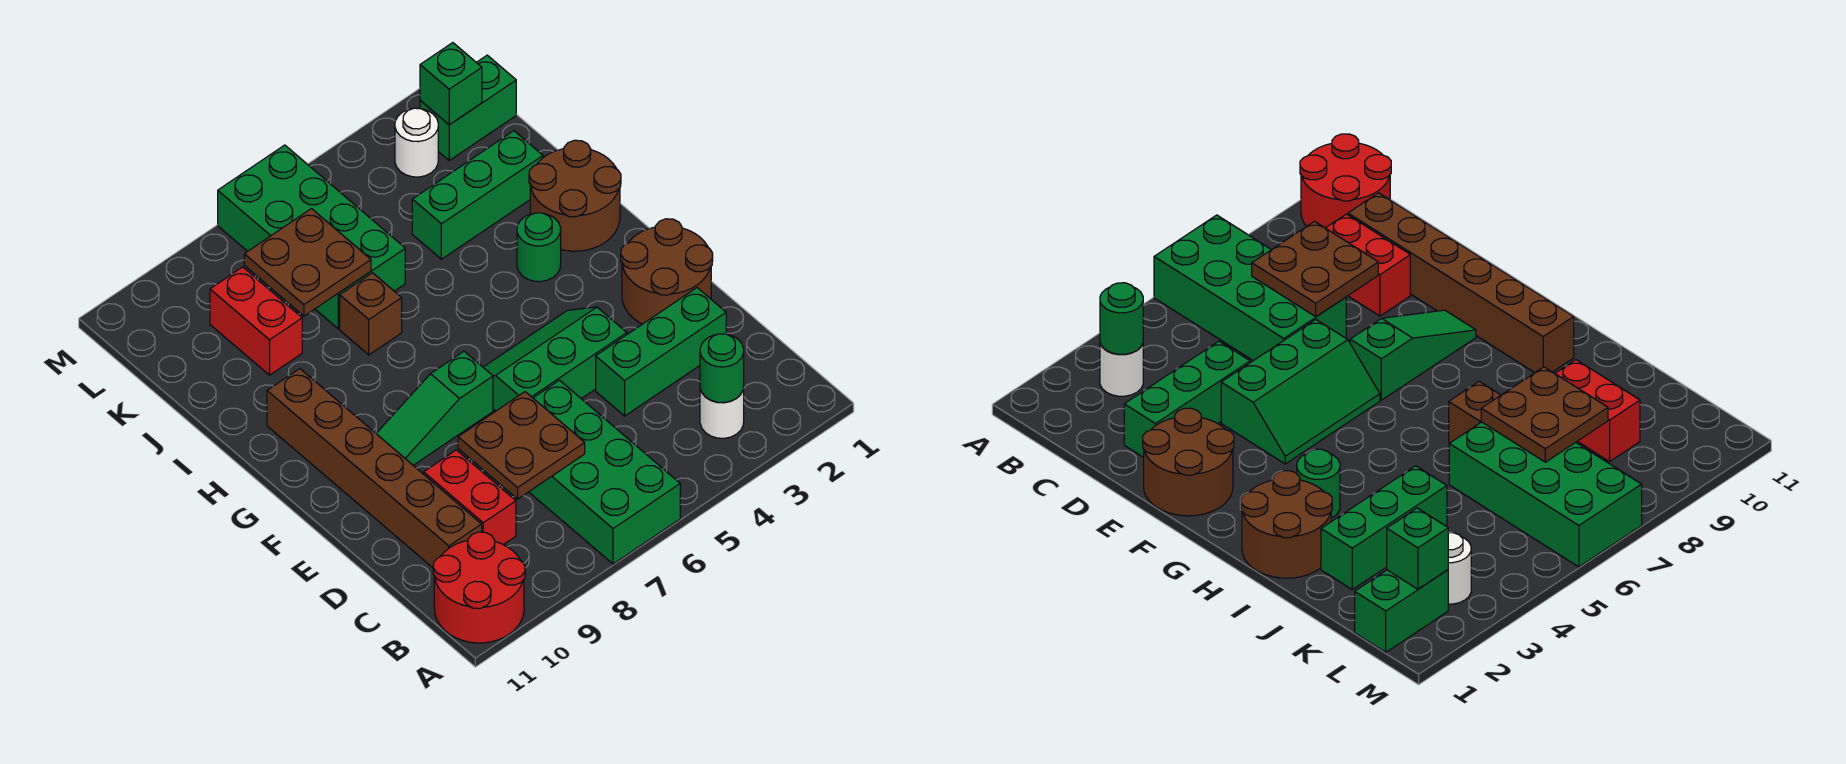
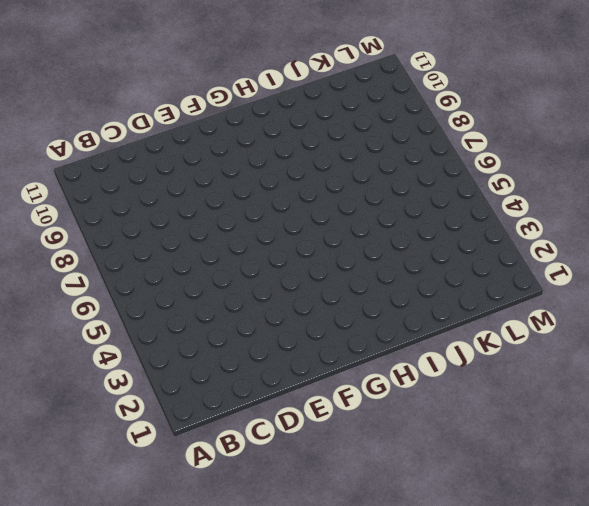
none -> green brick A6:D7 level 1
none -> red round brick A10:B11 level 1
none -> white round brick B3 level 1

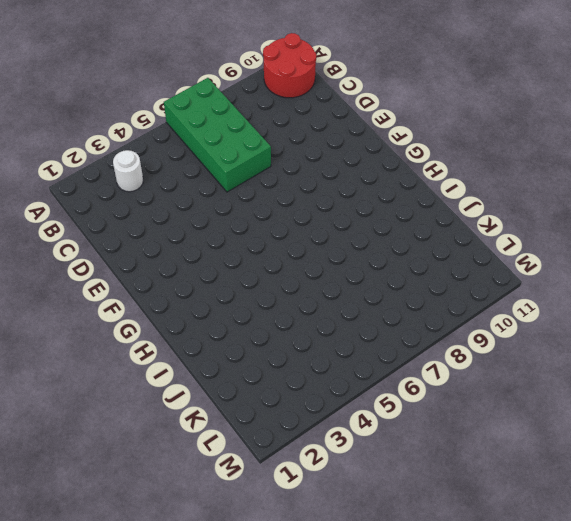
none -> red brick C9:D9 level 1
none -> brown brick C10:H10 level 1
none -> green brick D2:D4 level 1

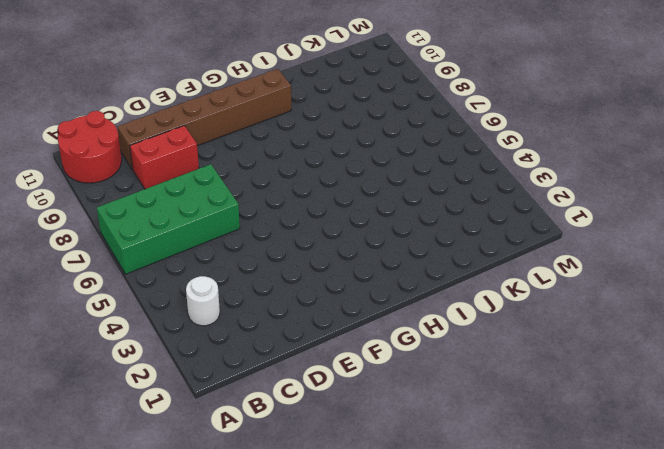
none -> green brick D2:D4 level 1
none -> brown round brick E1:F2 level 1
none -> green slope E4:F6 level 1 top E

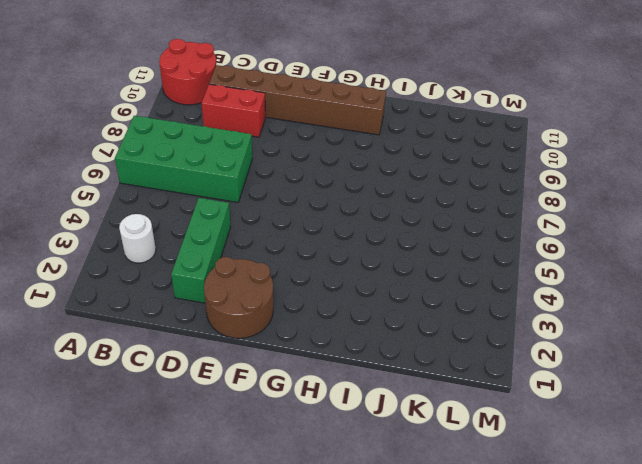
none -> green slope E4:F6 level 1 top E
none -> green slope F7:F9 level 1 top 7
none -> brown round brick H1:I2 level 1

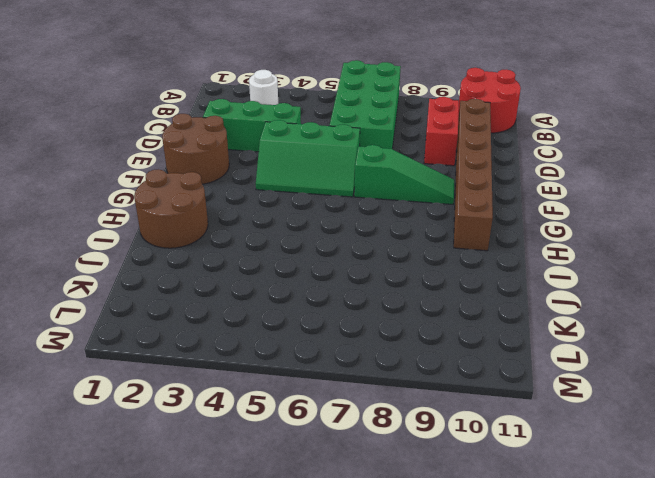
none -> green round brick H3 level 1
none -> brown brick I7 level 1
none -> green brick J2:J4 level 1

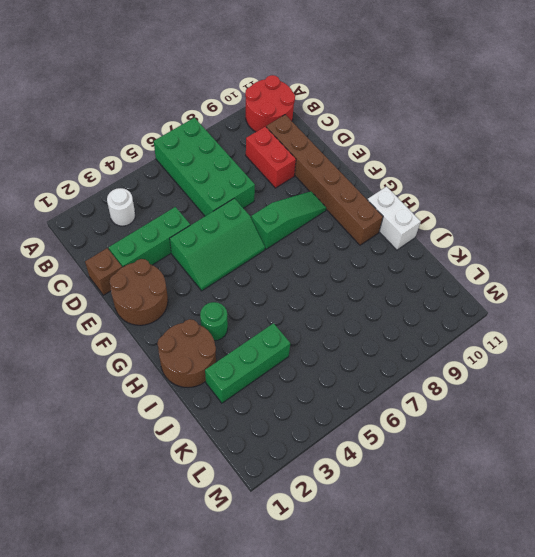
brown brick D1 level 1 -> brown brick I7 level 1
white brick H11:I11 level 1 -> none
none -> green brick J6:M7 level 1
none -> red brick J9:K9 level 1
none -> green brick L1:L2 level 1

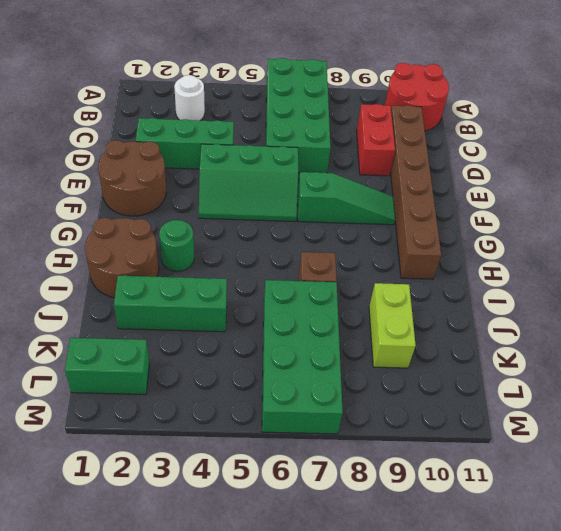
lime brick J9:K9 level 1 -> red brick J9:K9 level 1
none -> white round brick L3 level 1
none -> green round brick B3 level 2
none -> brown plate C7:D8 level 2

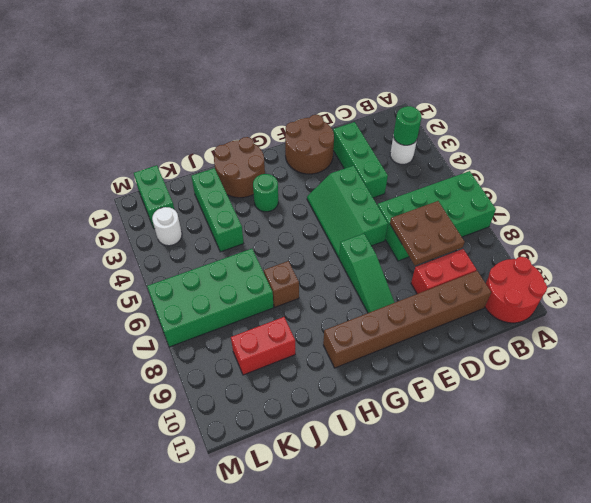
none -> brown plate J7:K8 level 2
none -> green brick L2 level 2

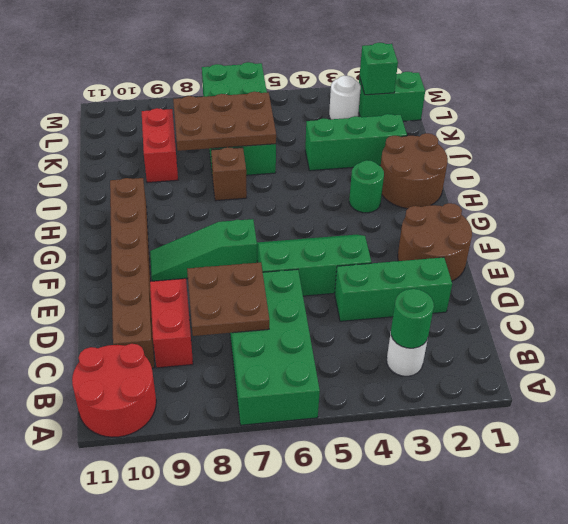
brown plate J6:K8 level 2 -> brown plate J7:K8 level 2

